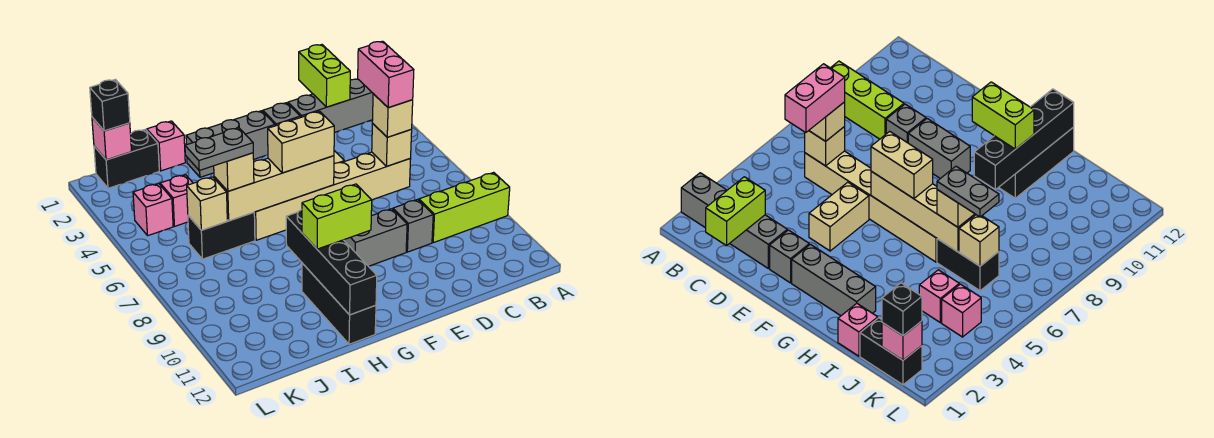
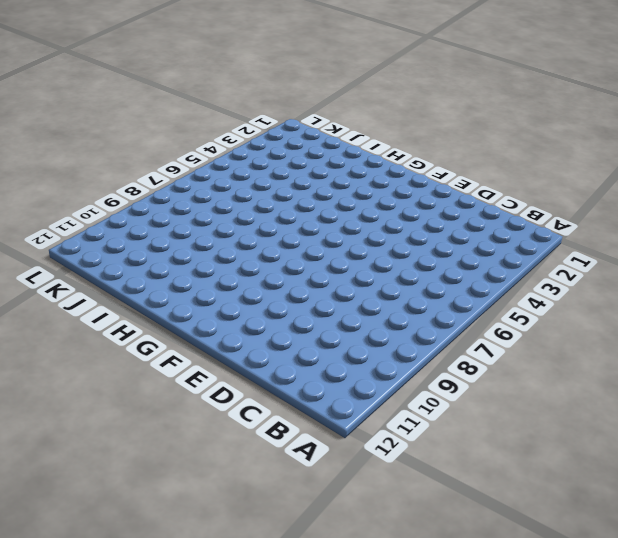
none -> grey brick A2:D2 level 1
none -> lime brick A9:C9 level 1
none -> tan brick C6:H6 level 1

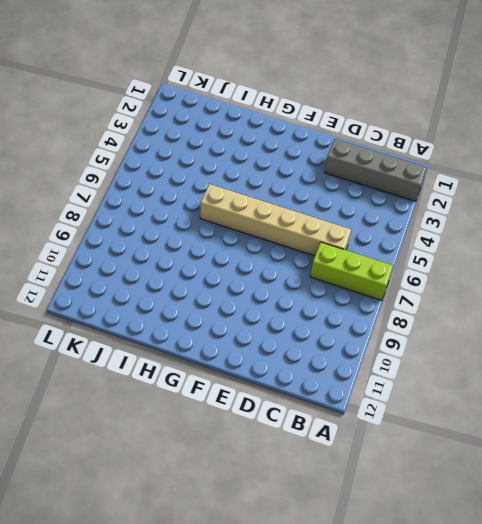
lime brick A7:C7 level 1 -> lime brick A9:C9 level 1
none -> grey brick D9 level 1
none -> grey brick E2 level 1
none -> tan brick E4:E5 level 1

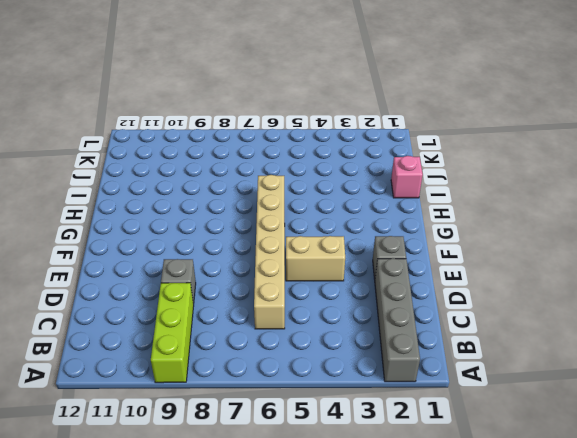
none -> grey brick E9:F9 level 1
none -> grey brick F2:H2 level 1
none -> black brick H10:H12 level 1

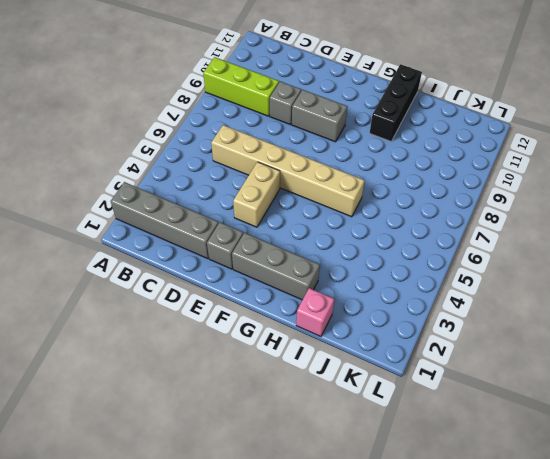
none -> black brick I6:J6 level 1
none -> black brick J1:K1 level 1
none -> pink brick J4 level 1

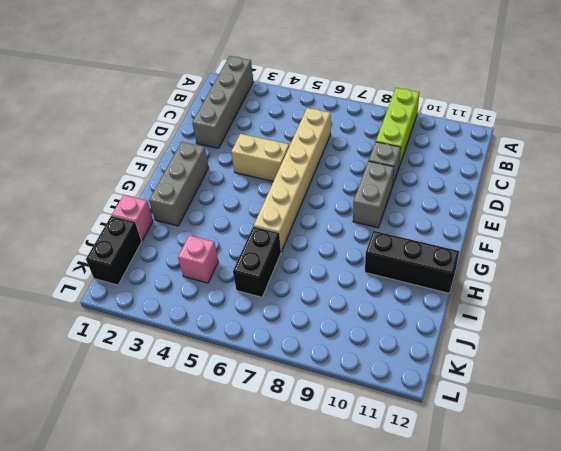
none -> grey brick E2 level 1
none -> pink brick K4 level 1
none -> lime brick C1:C2 level 2

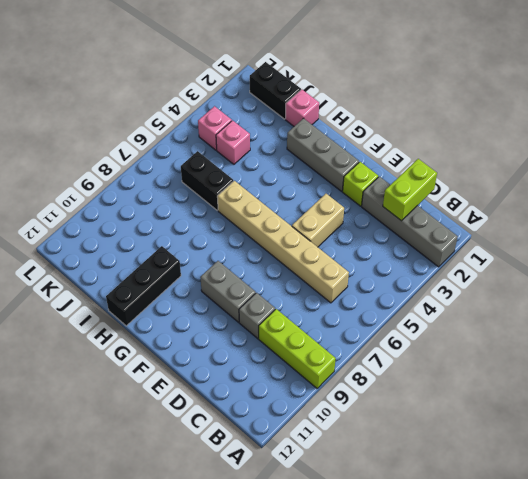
lime brick E2 level 1 -> grey brick E2 level 1
none -> tan brick C6 level 2
none -> tan brick F6:I6 level 2
none -> black brick H9:H12 level 2

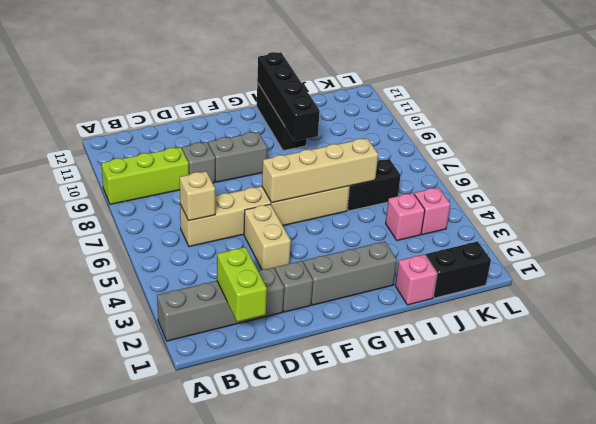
none -> tan brick J6 level 2
none -> pink brick K1 level 2
none -> tan brick C6 level 3

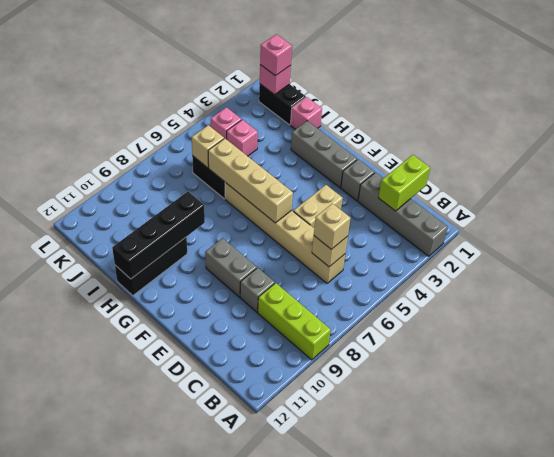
pink brick K1 level 3 -> black brick K1 level 3
none -> tan brick F6:G6 level 3
none -> lime brick G10:H10 level 3
none -> tan brick I6 level 3

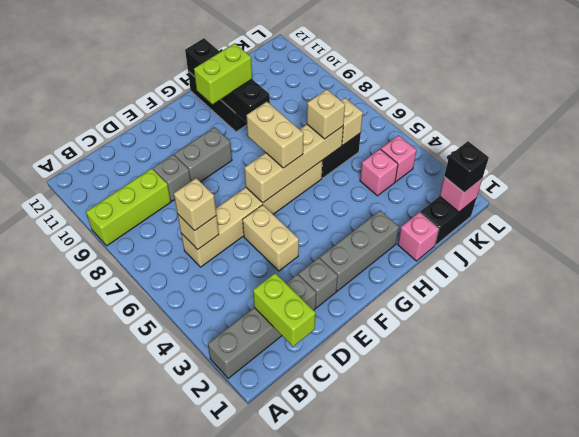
tan brick G6:G7 level 3 -> tan brick F6:G6 level 3
none -> pink brick C5:C6 level 4
none -> grey plate I6:J6 level 4

